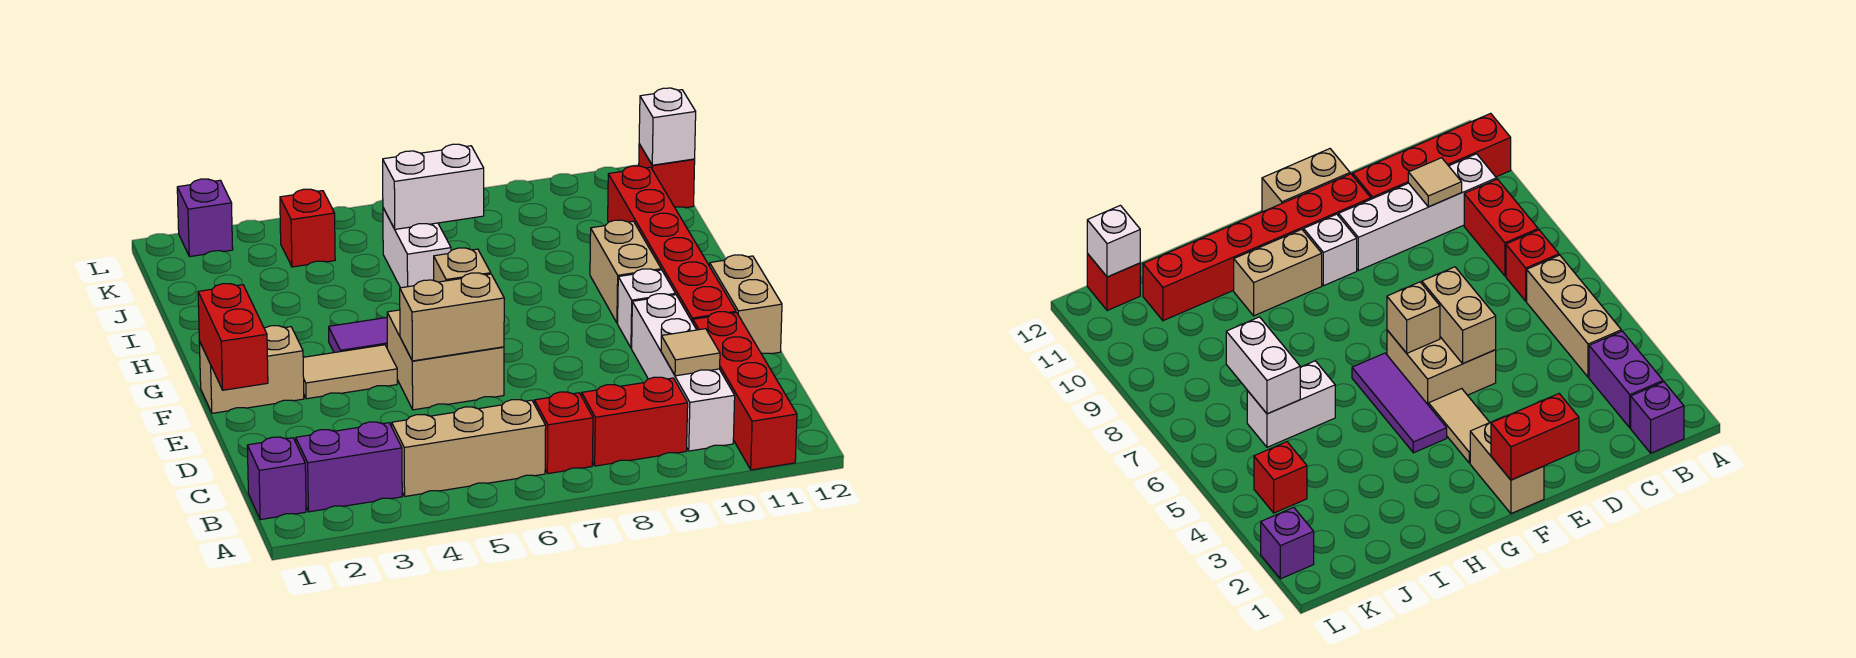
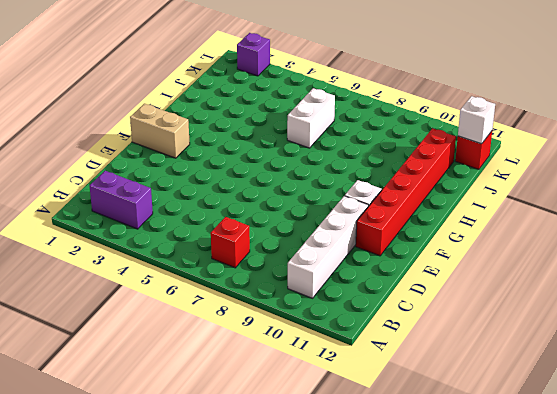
none -> red brick A11:D11 level 1
none -> purple brick B1 level 1
none -> tan brick B4:B6 level 1

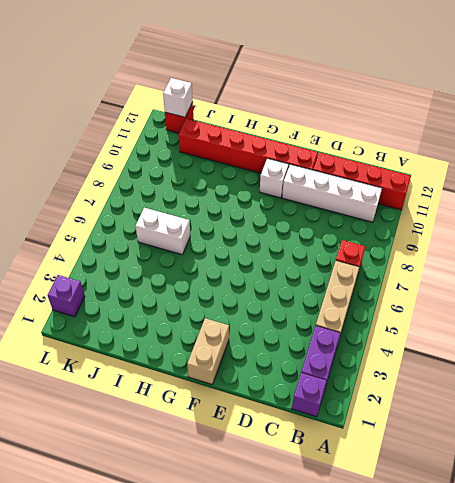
none -> red brick B8:B9 level 1
none -> tan brick E5:F6 level 1
none -> tan brick E12:F12 level 1

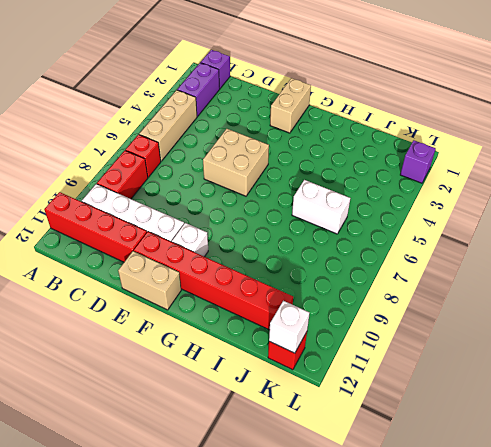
none -> tan tile F3:F4 level 1
none -> purple tile G4:G6 level 1
none -> tan brick G10:H10 level 1

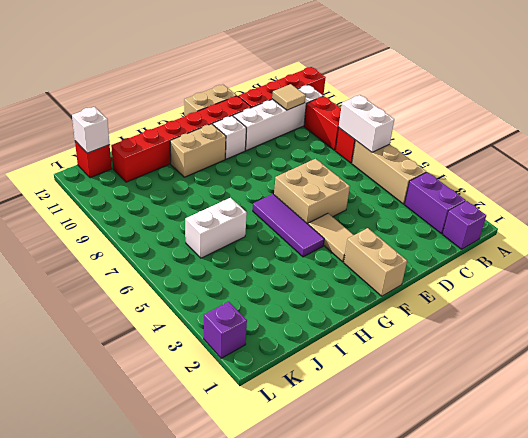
white brick B6:B7 level 2 -> white brick J6:J7 level 2
none -> red brick K4 level 1
none -> red brick E1:F1 level 2
none -> tan brick E5:E6 level 2

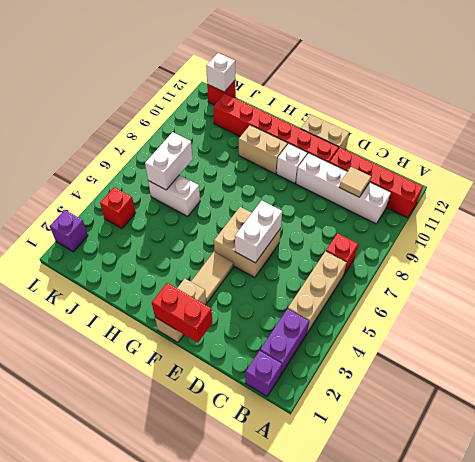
white brick E5:E6 level 2 -> tan brick E5:E6 level 2
none -> red brick B8:B9 level 1
none -> purple tile G4:G6 level 1
none -> tan brick F6 level 2

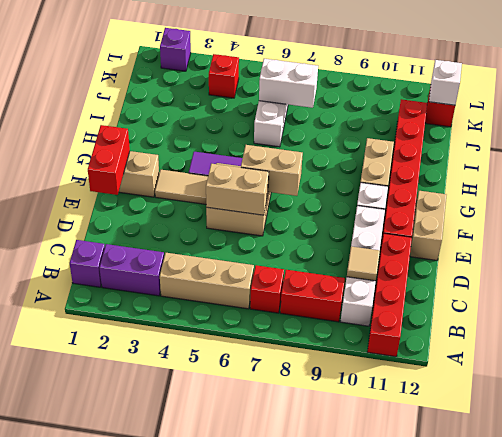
tan brick F6:F7 level 2 -> tan brick F6 level 2

